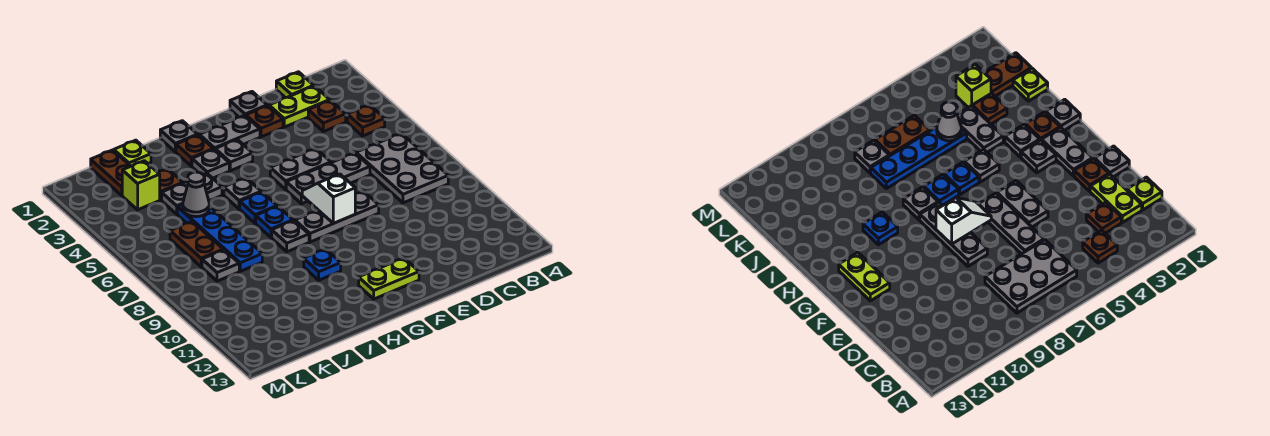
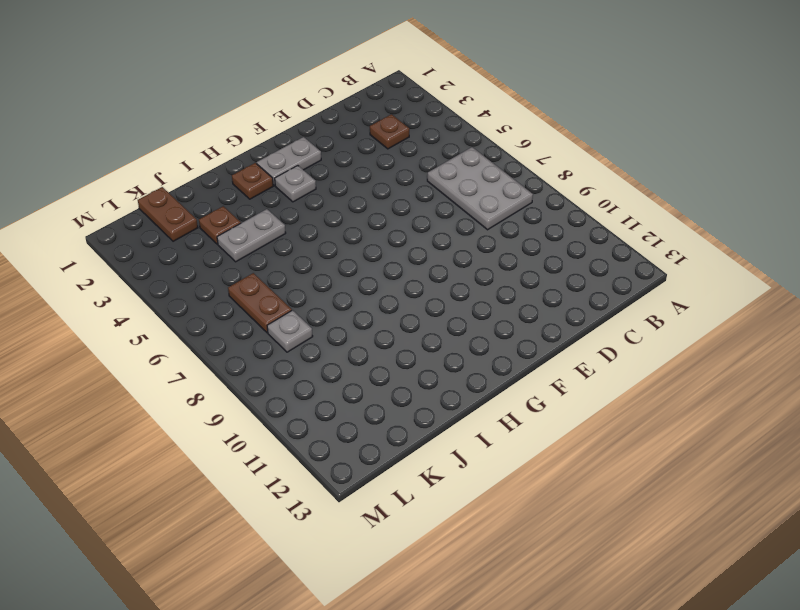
none -> brown plate B4 level 1
none -> lime plate C1 level 1
none -> lime plate C2:D2 level 1
none -> grey plate D6:F6 level 1

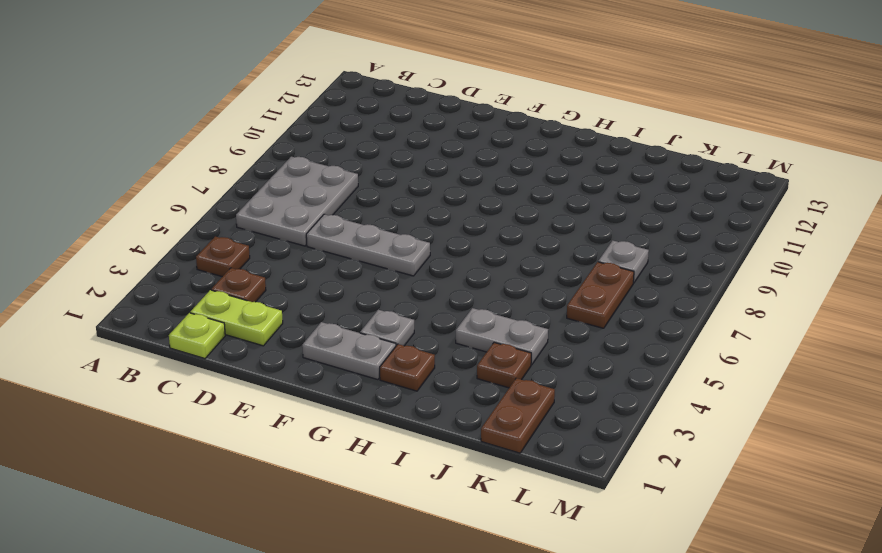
none -> grey plate E1 level 1
none -> brown plate E2 level 1
none -> grey plate E5:F5 level 1
none -> grey plate E8:G8 level 1

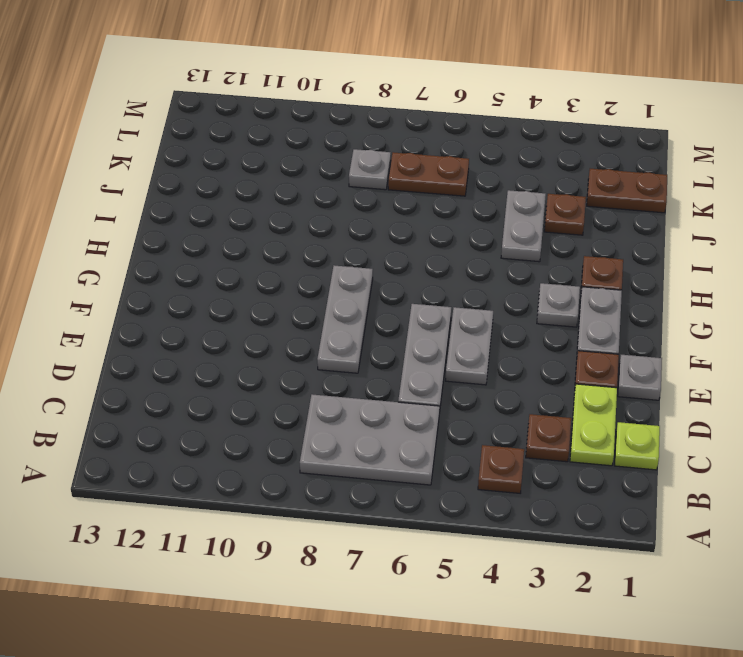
none -> lime plate F12:G12 level 1
none -> grey plate H1 level 1
none -> grey plate H3 level 1
none -> grey plate H5 level 1

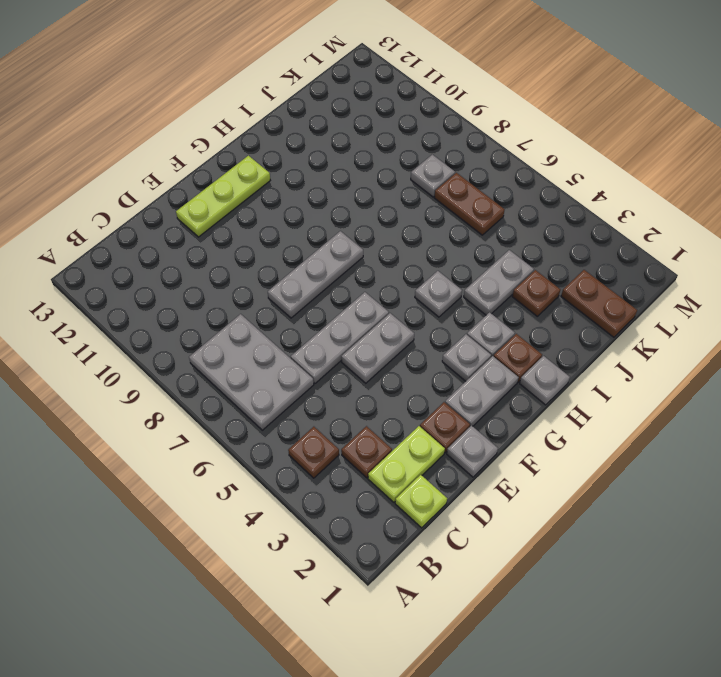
lime plate E12:G12 level 1 -> lime plate F12:G12 level 1
none -> blue plate H6 level 1
none -> blue plate H7 level 1
none -> grey plate H8 level 1
none -> blue plate H10 level 1

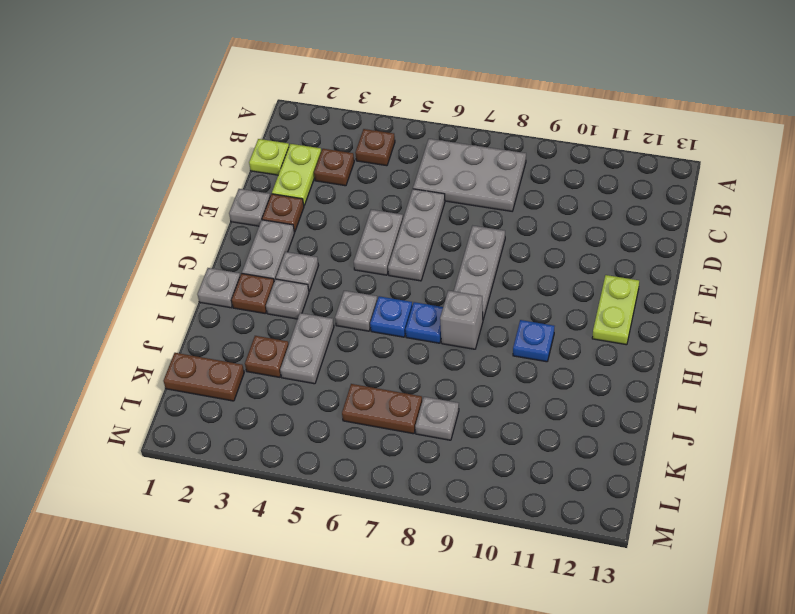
grey brick H8 level 1 -> grey plate H8 level 1
none -> lime plate J1 level 1
none -> blue plate J5:J8 level 1
none -> lime brick K3 level 1
none -> white slope F7:F8 level 2 top 8

